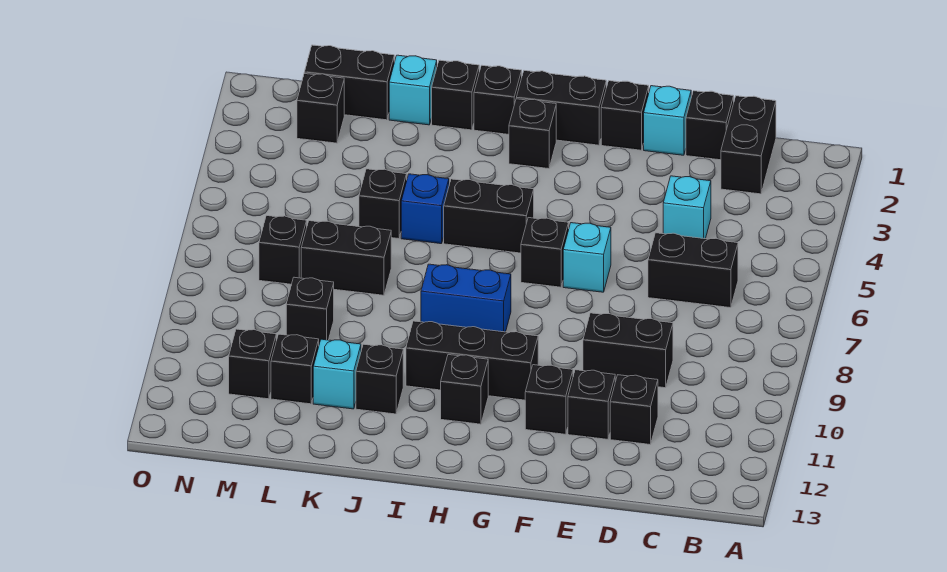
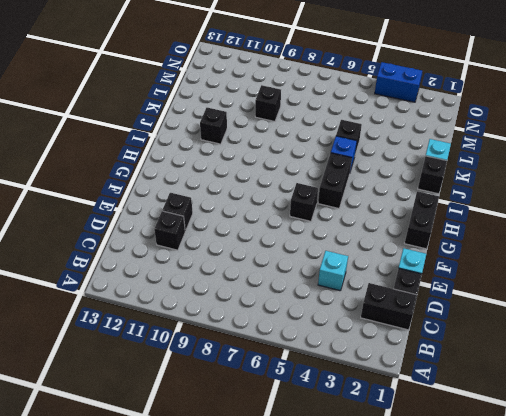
blue brick O3:O4 level 1 -> blue brick H8:I8 level 1
none -> black brick C6:D6 level 1
none -> black brick D9:E9 level 1
none -> black brick F1 level 1
none -> cyan brick F6 level 1

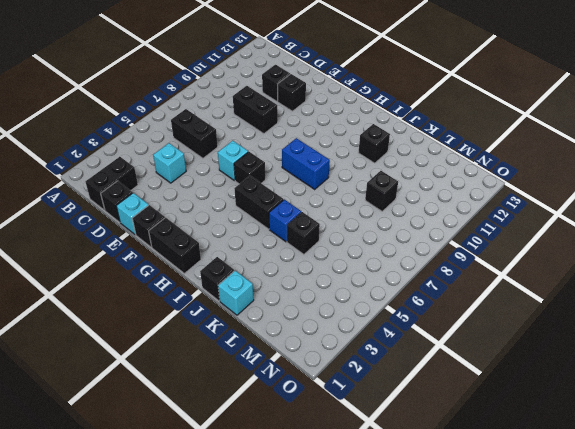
none -> black brick F11 level 1
none -> black brick G10:I10 level 1
none -> black brick H2 level 1
none -> black brick H11 level 1

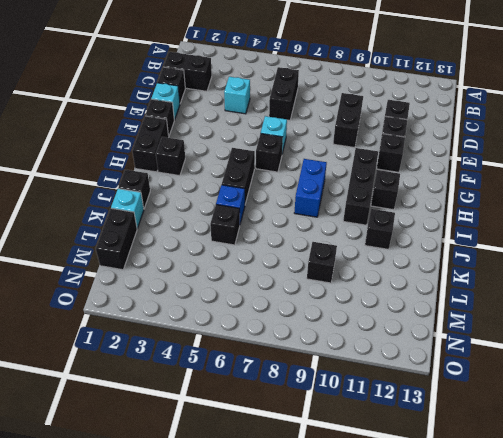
none -> black brick I1 level 1
none -> black brick K7:L7 level 1
none -> cyan brick K11 level 1
none -> black brick L11 level 1

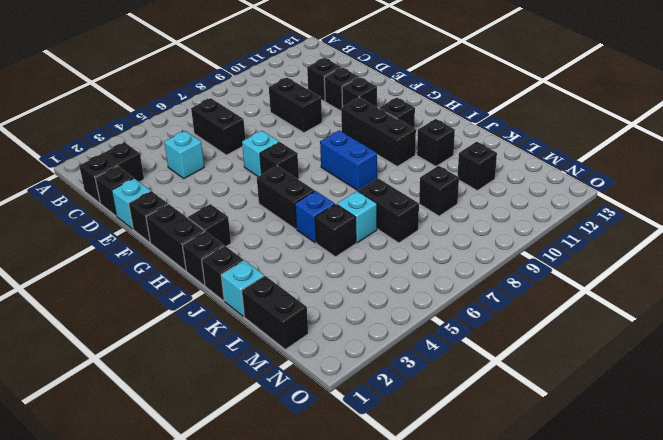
cyan brick K6 level 1 -> cyan brick K11 level 1
none -> black brick M2 level 1
none -> black brick M7 level 1
none -> black brick M11 level 1

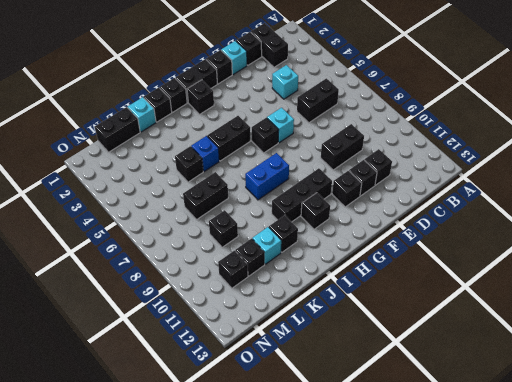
none -> black brick M2 level 1
none -> black brick M7 level 1

